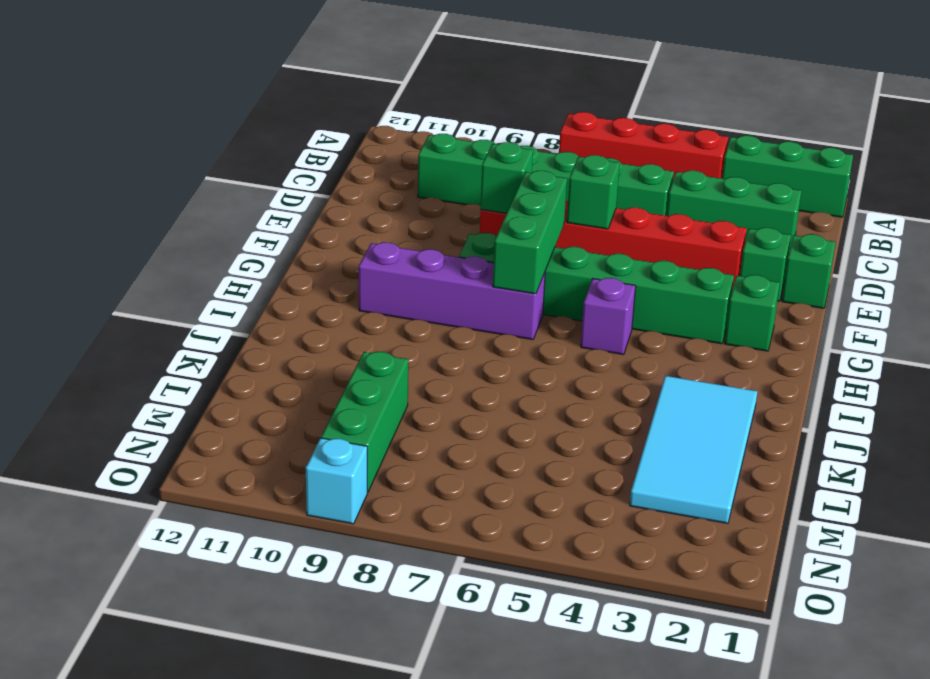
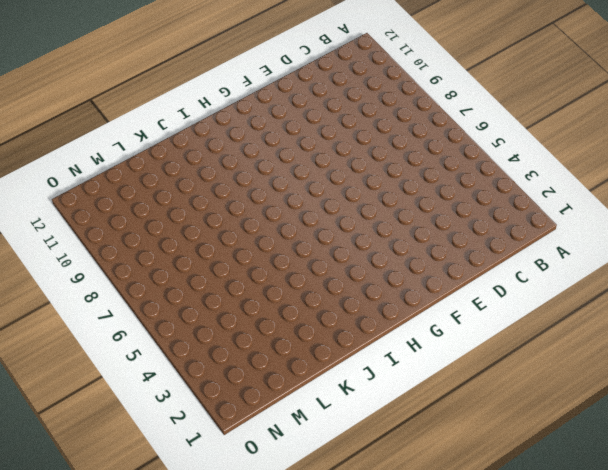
none -> green brick A1:A3 level 1
none -> red brick A4:A7 level 1
none -> green brick C2:C4 level 1

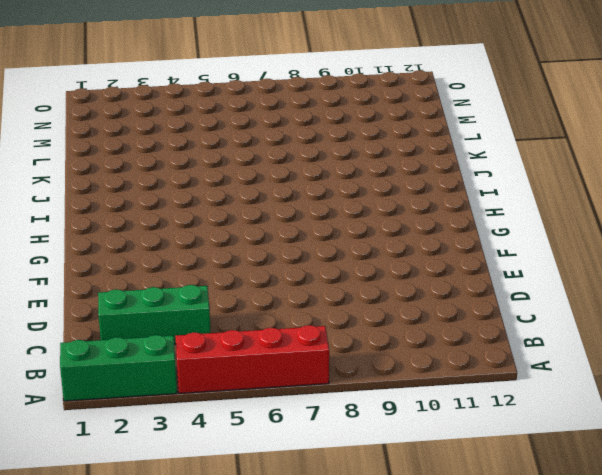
none -> green brick C5:C10 level 1
none -> green brick E1 level 1
none -> green brick E2 level 1

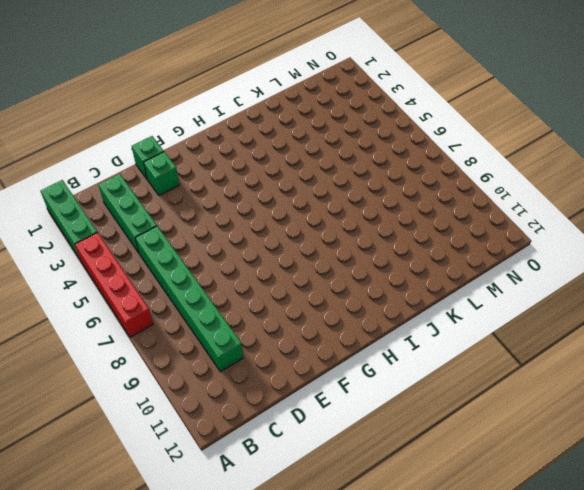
none -> red brick E3:E8 level 1
none -> green brick G2 level 1
none -> green brick G3:G8 level 1

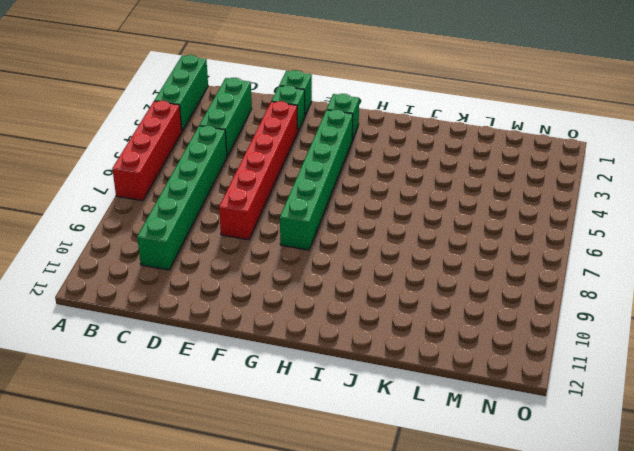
none -> purple brick H5 level 1
none -> purple brick H7:H10 level 1
none -> cyan tile J2:M3 level 1

